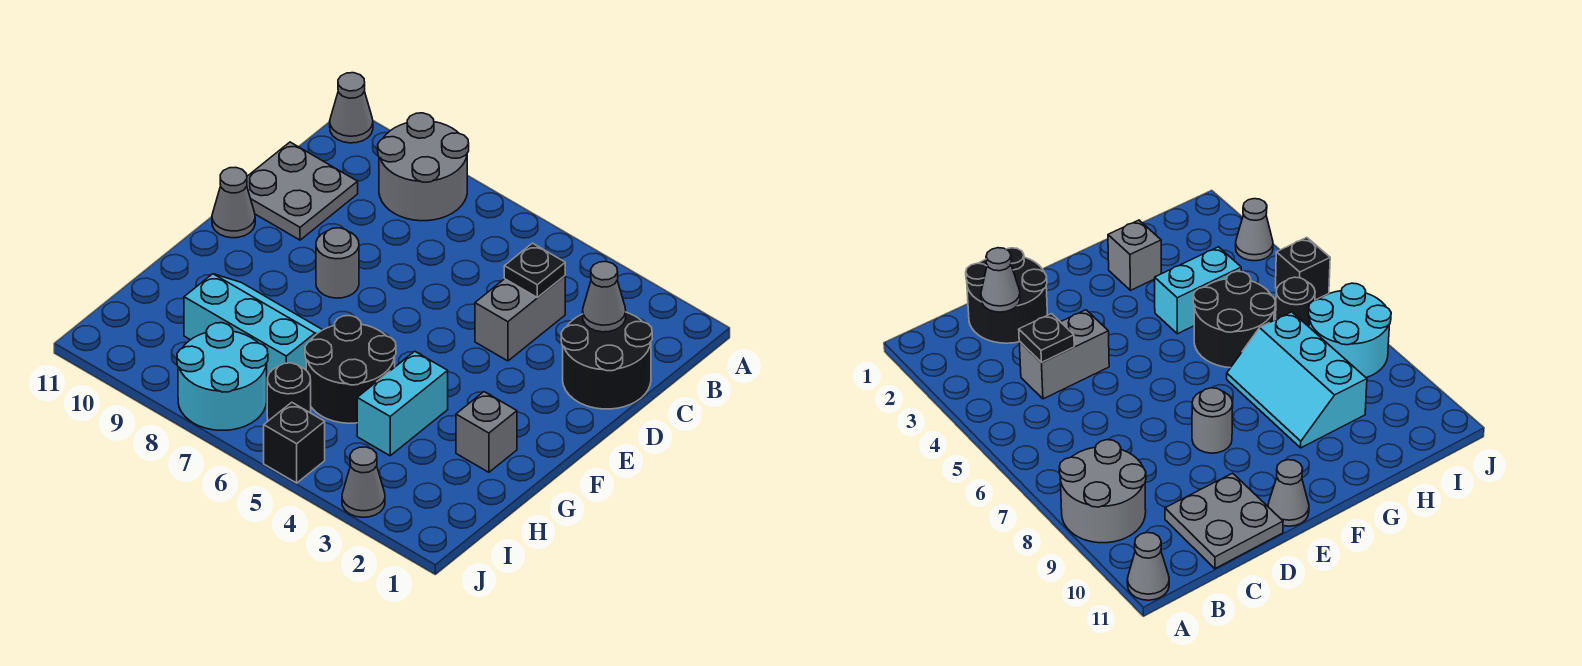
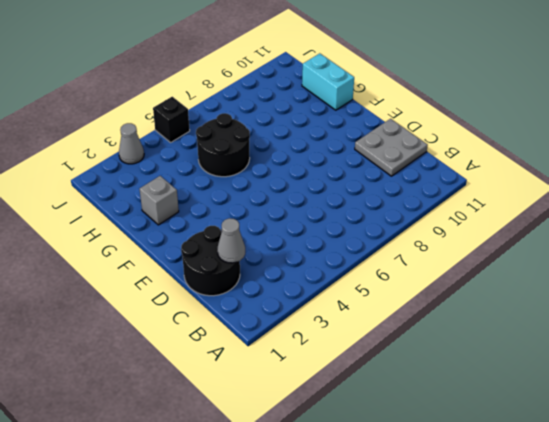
cyan brick G11:H11 level 1 -> cyan brick G4:H4 level 1
none -> grey round brick A8:B9 level 1
none -> grey cone A11 level 1
none -> grey brick C4:D4 level 1

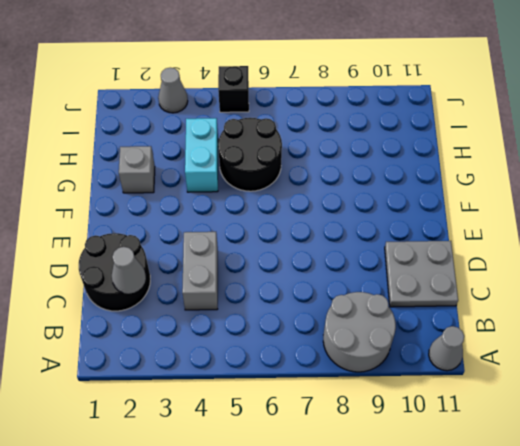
none -> grey round brick E8 level 1
none -> grey cone E11 level 1
none -> cyan slope G7:H9 level 1 top H

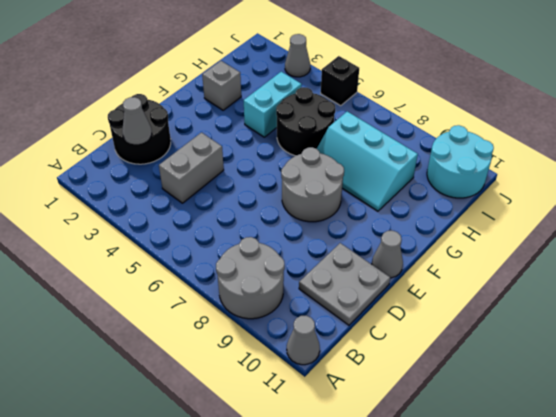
grey round brick E7:F8 level 1 -> grey round brick E8 level 1
cyan round brick I10:J11 level 1 -> cyan round brick I7:J8 level 1
none -> black round brick I6 level 1
none -> black plate C4 level 2

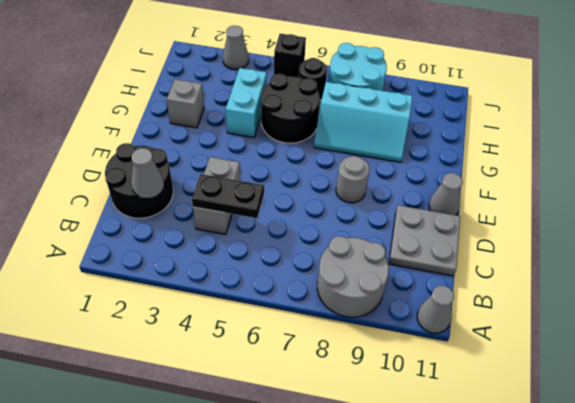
black plate C4:C5 level 2 -> black plate C4 level 2

